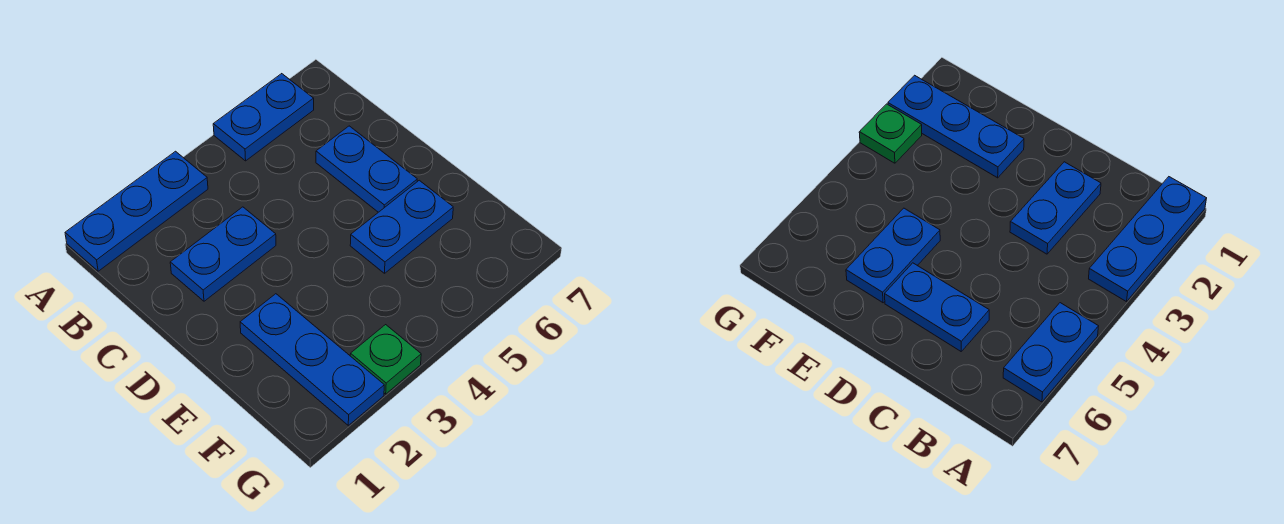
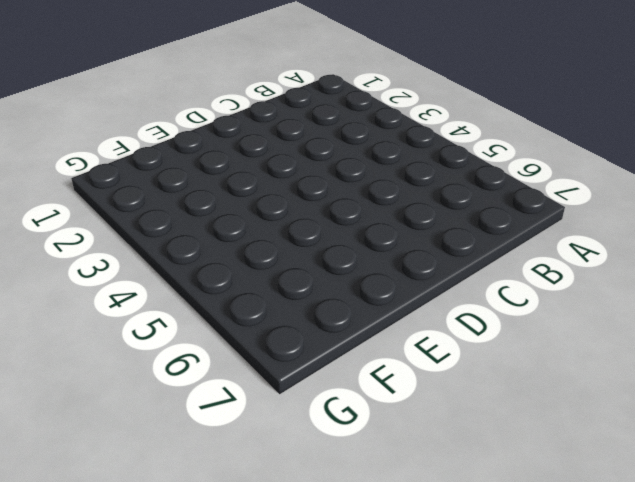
none -> blue plate A1:A3 level 1
none -> blue plate A5:A6 level 1

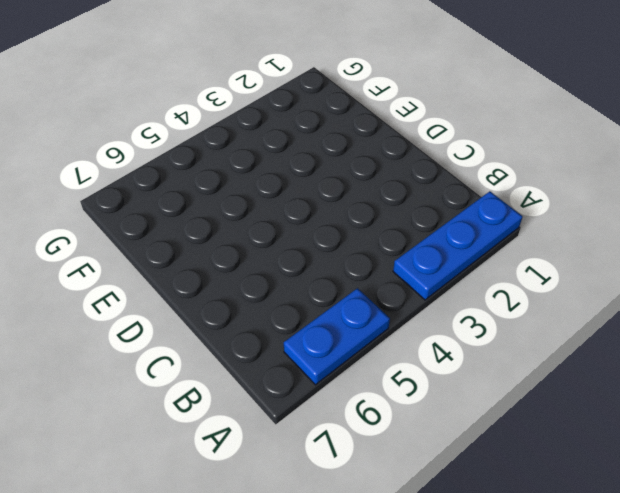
none -> blue plate C2:C3 level 1
none -> blue plate C6:D6 level 1

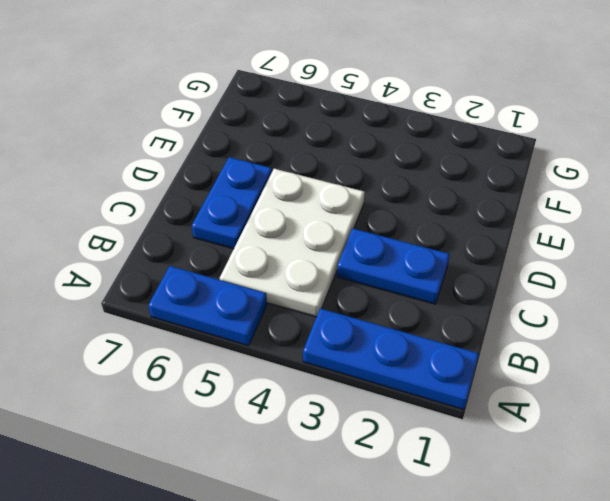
white plate B4:D5 level 1 -> none
none -> blue plate E2:G2 level 1
none -> blue plate E5:E6 level 1

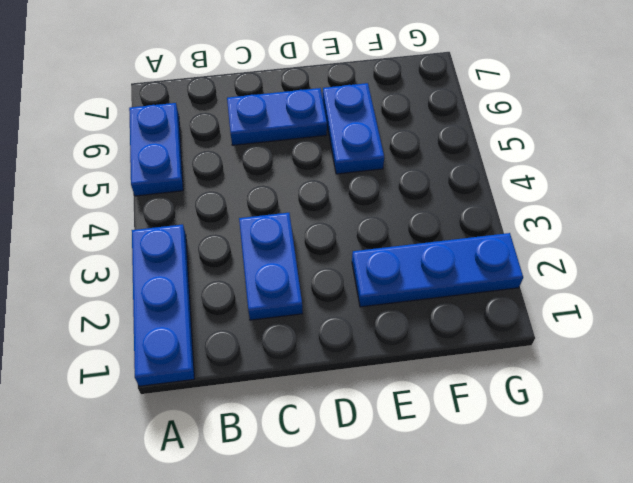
none -> green plate G3 level 1

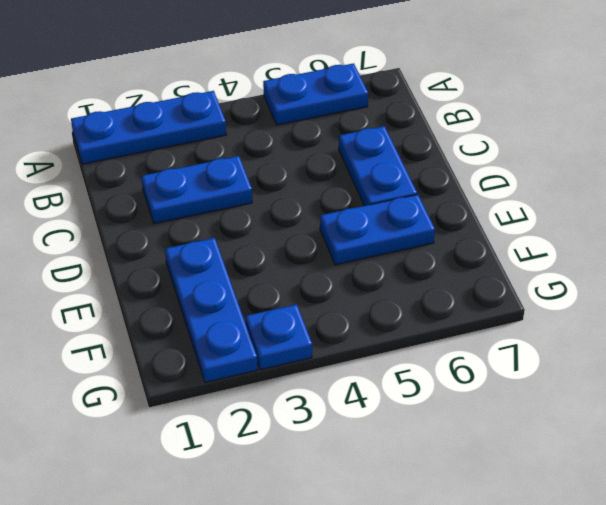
blue plate G3 level 1 -> green plate G3 level 1

